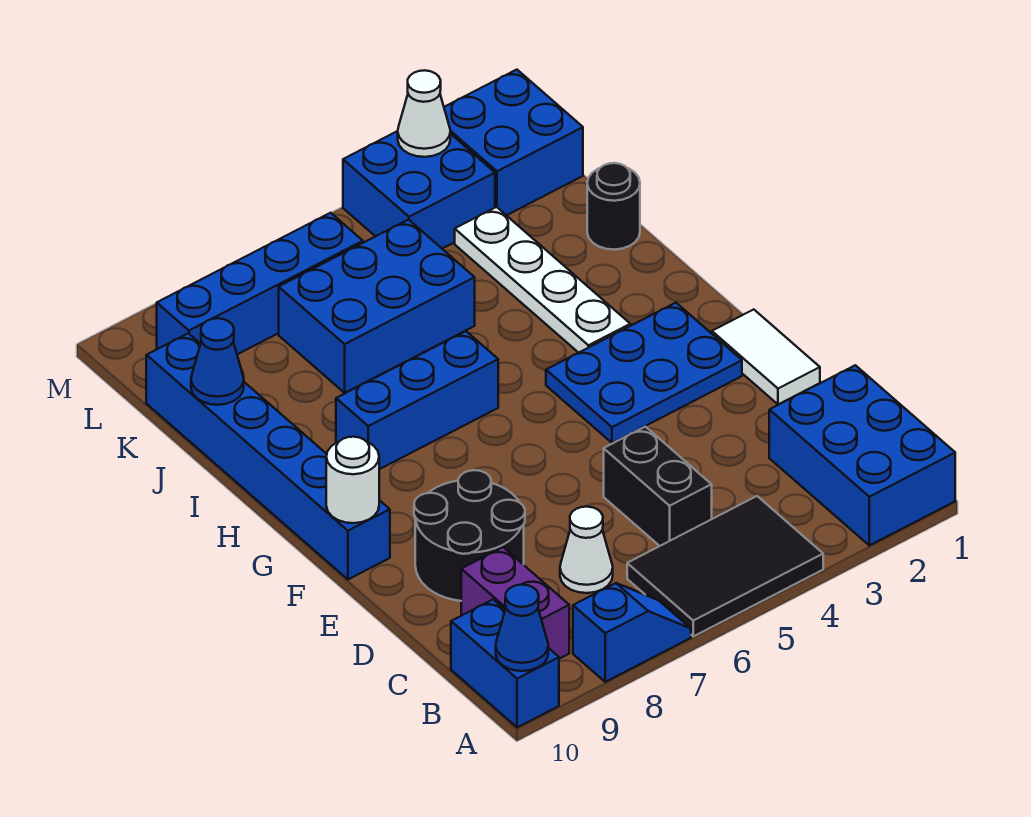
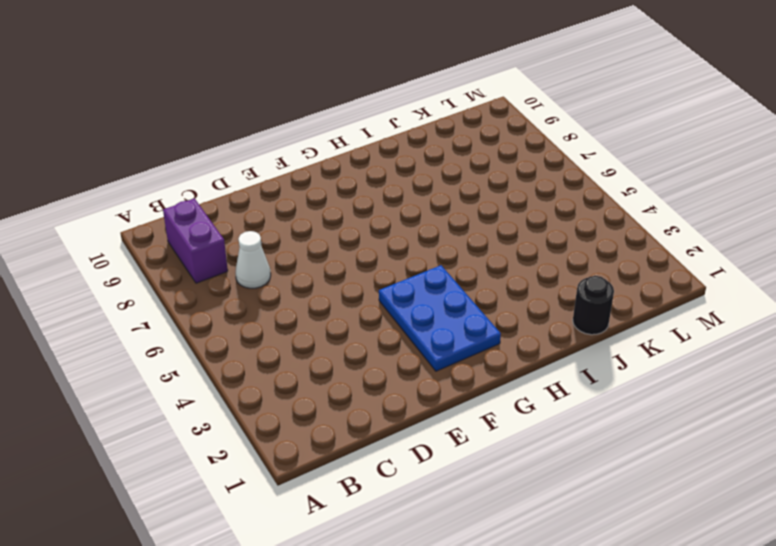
purple brick B8:B9 level 1 -> purple brick B9:C9 level 1
none -> blue brick A1:C2 level 1
none -> black tile A4:B6 level 1
none -> blue slope A7:A8 level 1 top 8

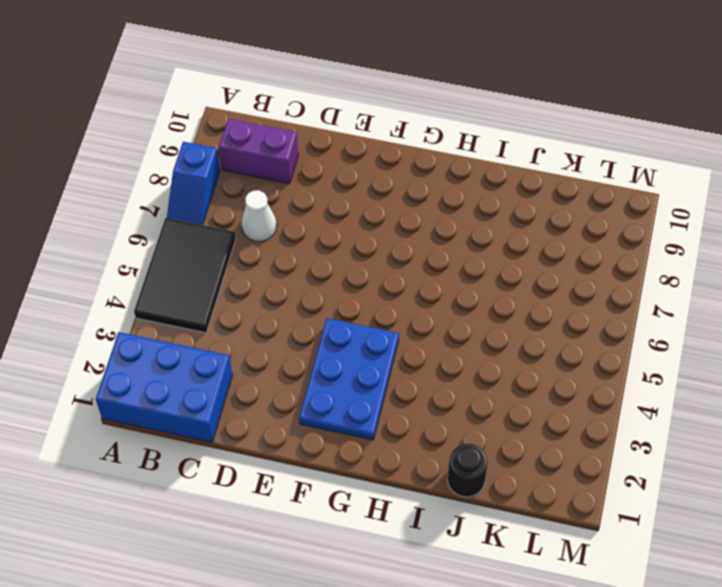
none -> blue brick A10:B10 level 1
none -> black brick C5:D5 level 1
none -> black round brick D8:E9 level 1

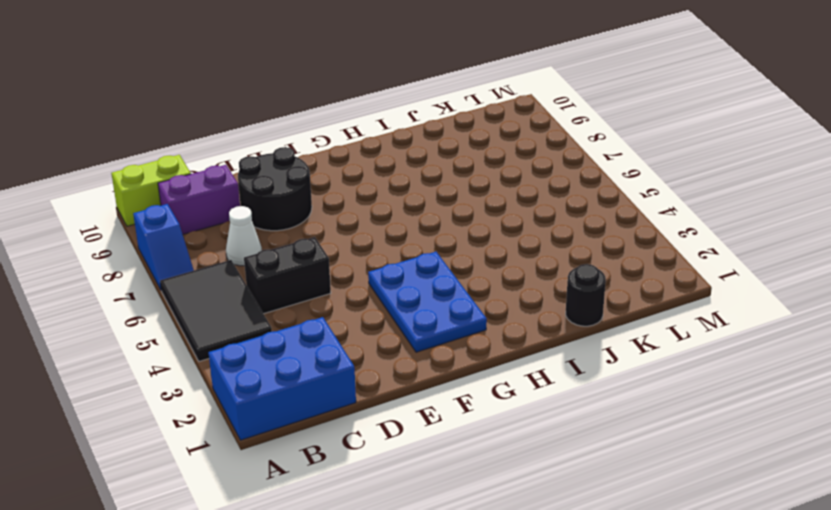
lime brick A10:B10 level 1 -> blue brick A10:B10 level 1
none -> white tile E1:F1 level 1
none -> blue brick F10:K10 level 1
none -> white plate H3:K3 level 1

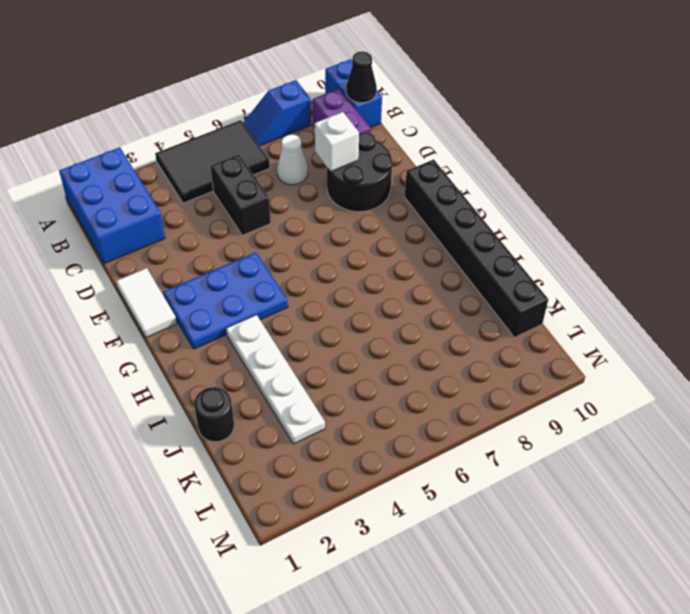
black cone B10 level 2 -> none
white brick D8 level 2 -> none
black brick F10:K10 level 1 -> blue brick F10:K10 level 1
none -> blue brick H6:H8 level 1
none -> blue brick J5:K7 level 1
none -> blue brick L1:M2 level 1

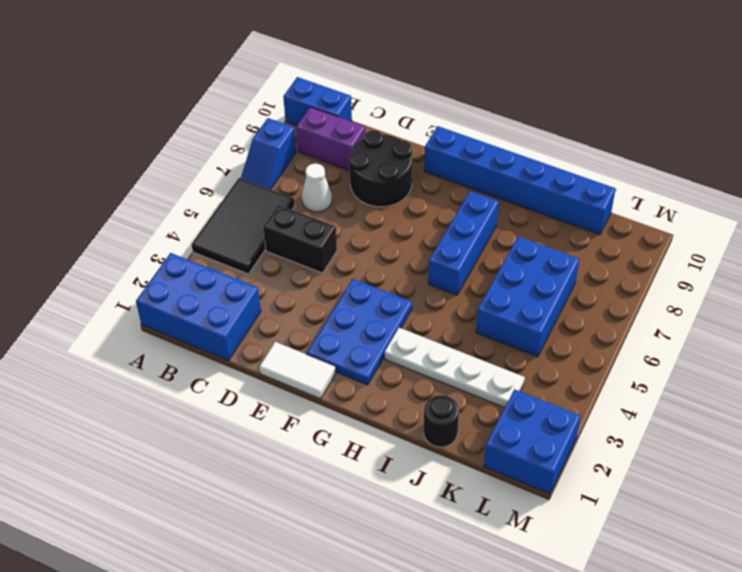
none -> blue brick L3:M4 level 1
none -> blue brick L6:L9 level 1
none -> blue cone A10 level 2

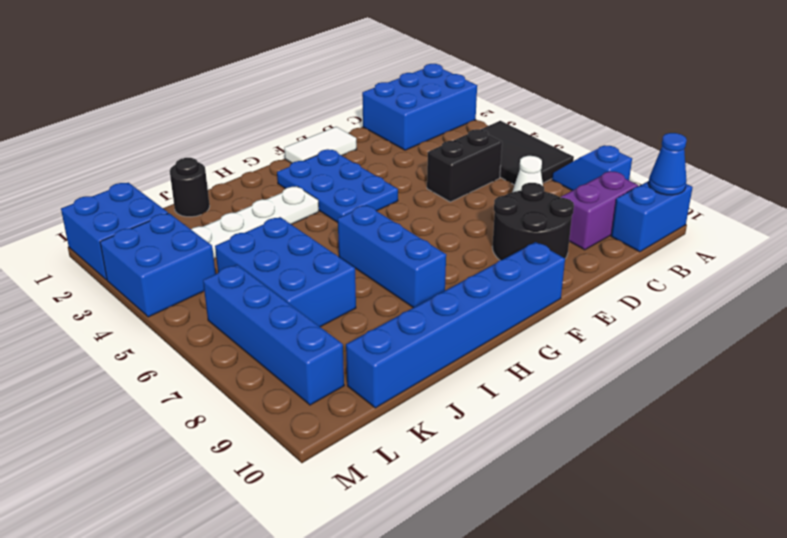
none -> white round brick F10 level 2
none -> blue cone J10 level 2
none -> white cone M3 level 2

